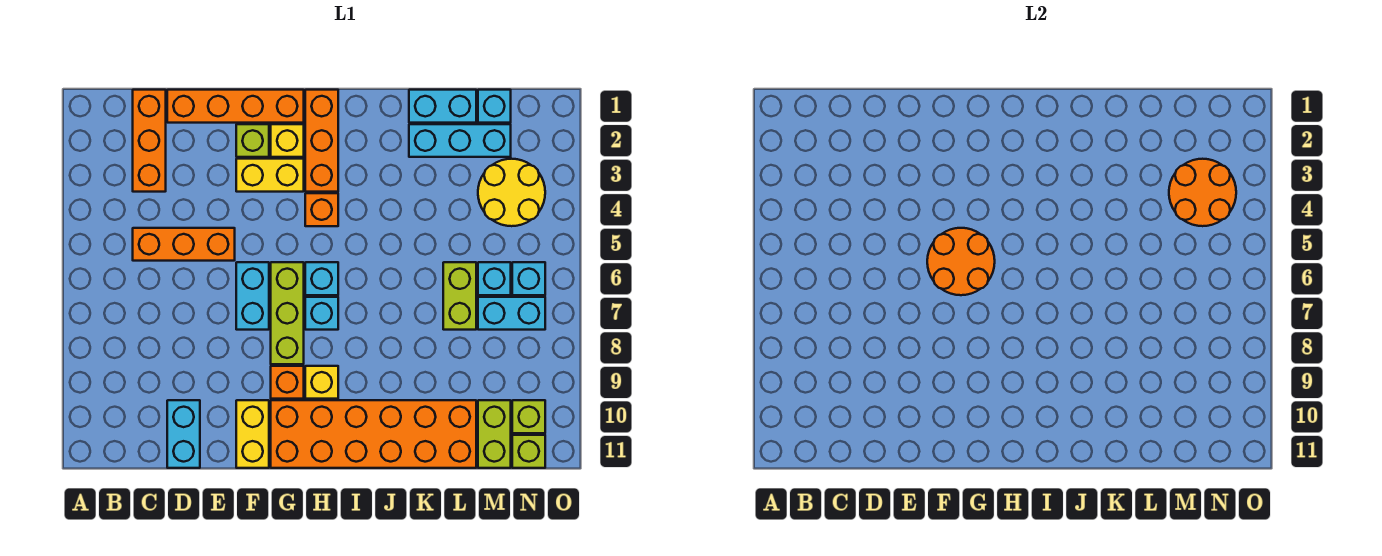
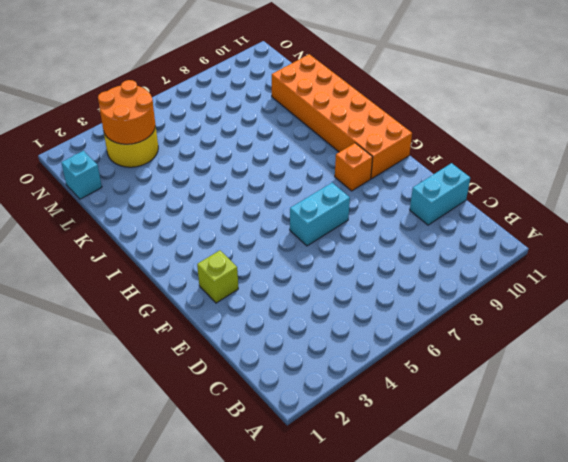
none -> orange brick C1:C3 level 1
none -> orange brick C5:E5 level 1
none -> orange brick D1:G1 level 1
none -> yellow brick F3:G3 level 1

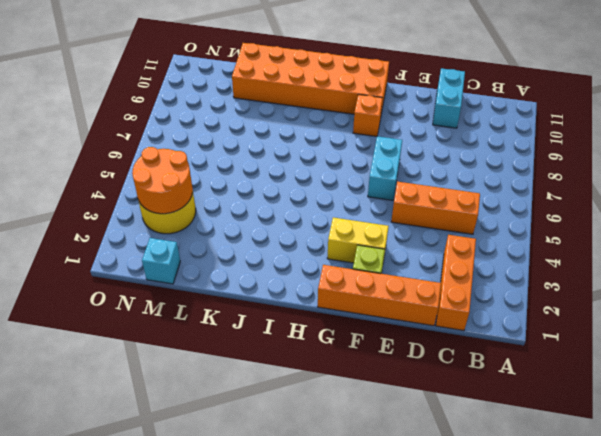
none -> yellow brick F10:F11 level 1
none -> yellow brick G2 level 1
none -> lime brick G6:G8 level 1
none -> orange brick H1:H3 level 1

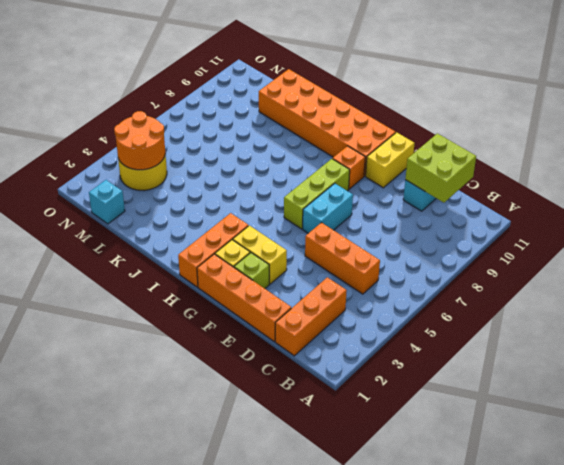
lime brick C10:D11 level 2 -> none
none -> orange brick H4 level 1
none -> cyan brick H6 level 1
none -> cyan brick H7 level 1
none -> yellow brick H9 level 1

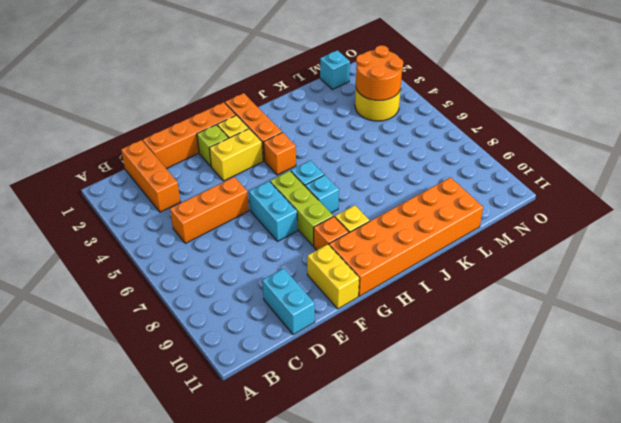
none -> cyan brick K1:L1 level 1
none -> cyan brick K2:M2 level 1
none -> lime brick L6:L7 level 1
none -> cyan brick M6 level 1

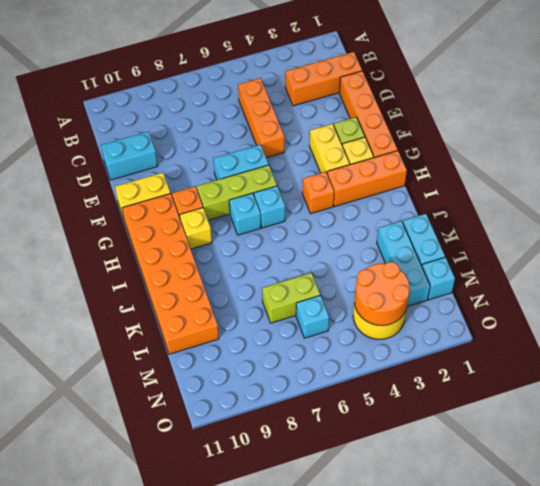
none -> cyan brick M7:N7 level 1
none -> lime brick M10:M11 level 1
none -> cyan brick N6 level 1
none -> lime brick N10 level 1

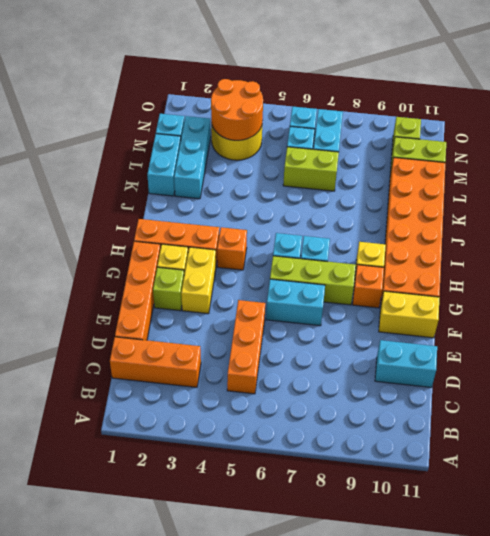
none -> lime brick N11 level 1
none -> orange round brick F5:G6 level 2

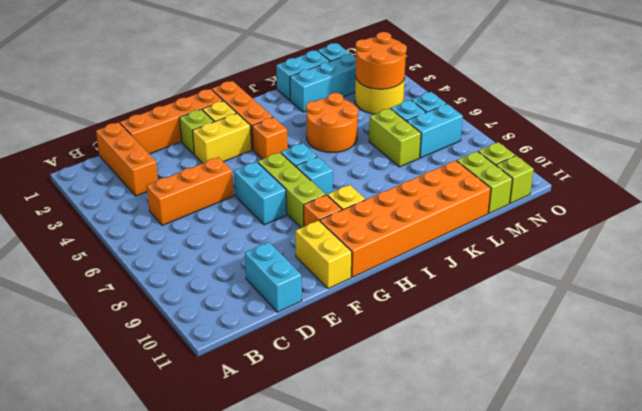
orange round brick J4:K5 level 1 -> orange round brick F5:G6 level 2

